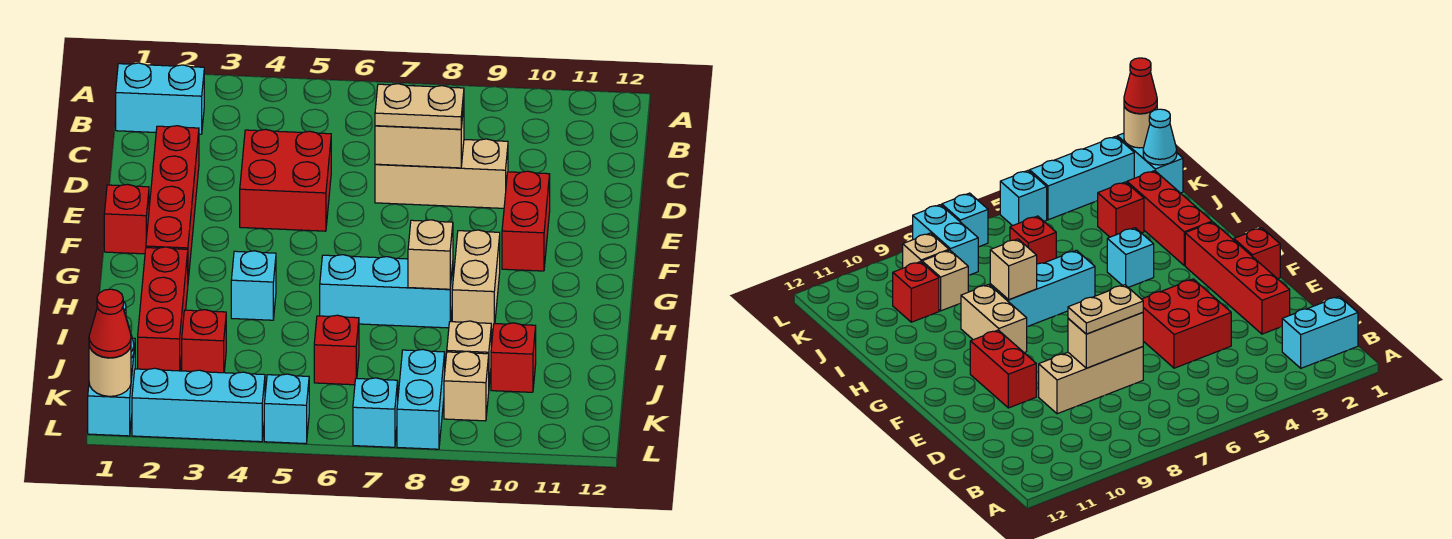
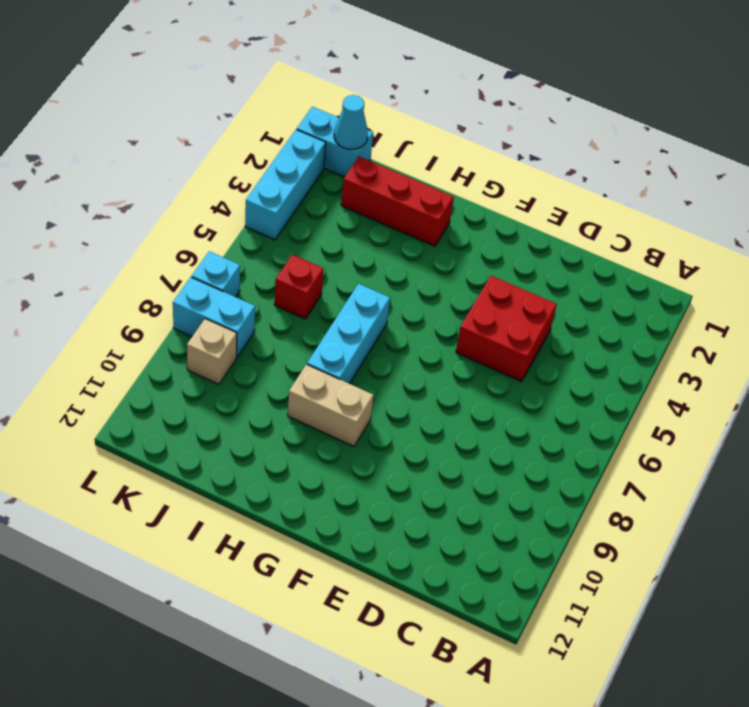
none -> cyan brick B1:B2 level 1
none -> red brick D2:G2 level 1
none -> tan brick D7:D9 level 1

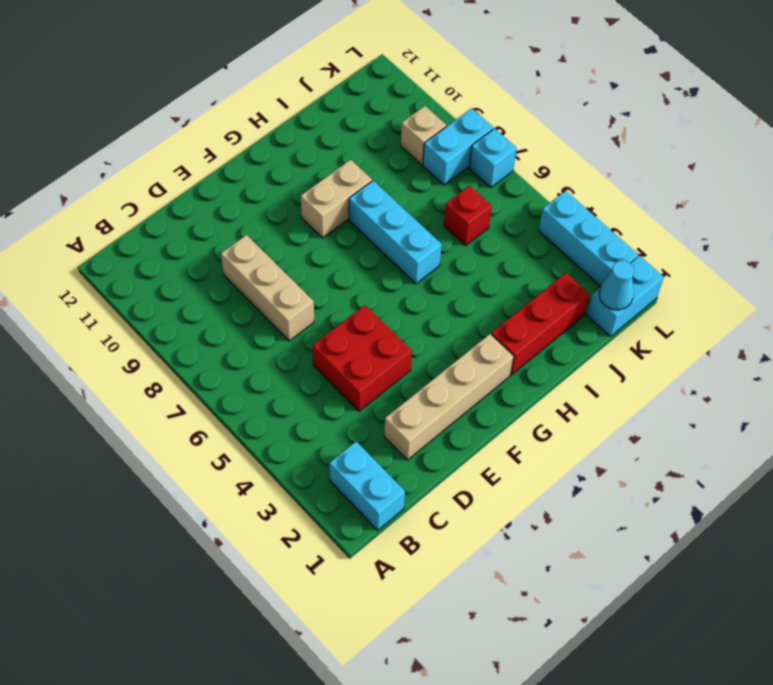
tan brick D2:G2 level 1 -> red brick D2:G2 level 1
none -> red brick E10:F10 level 1
none -> red brick F1 level 1
none -> cyan brick H4 level 1

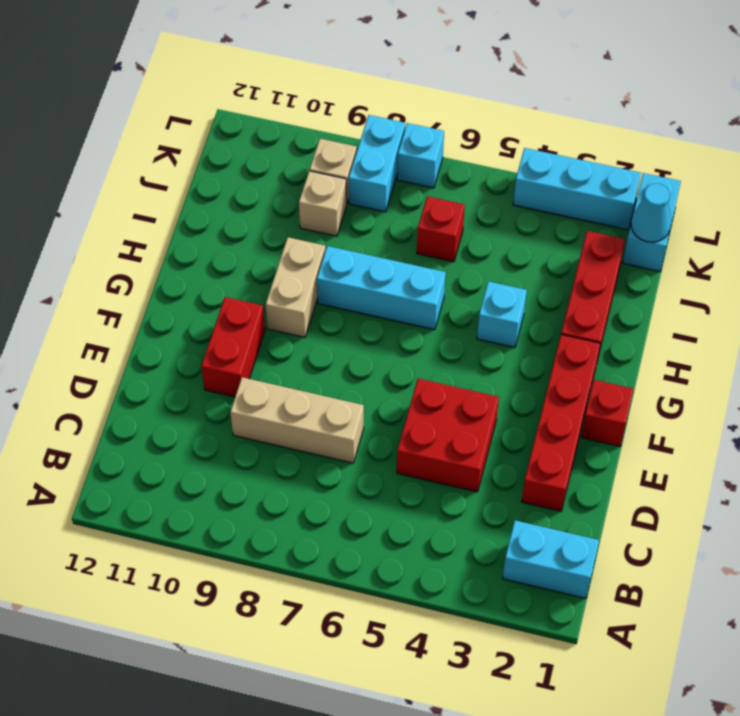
none -> red brick J3 level 1
none -> red brick J10 level 1
none -> cyan brick L5 level 1

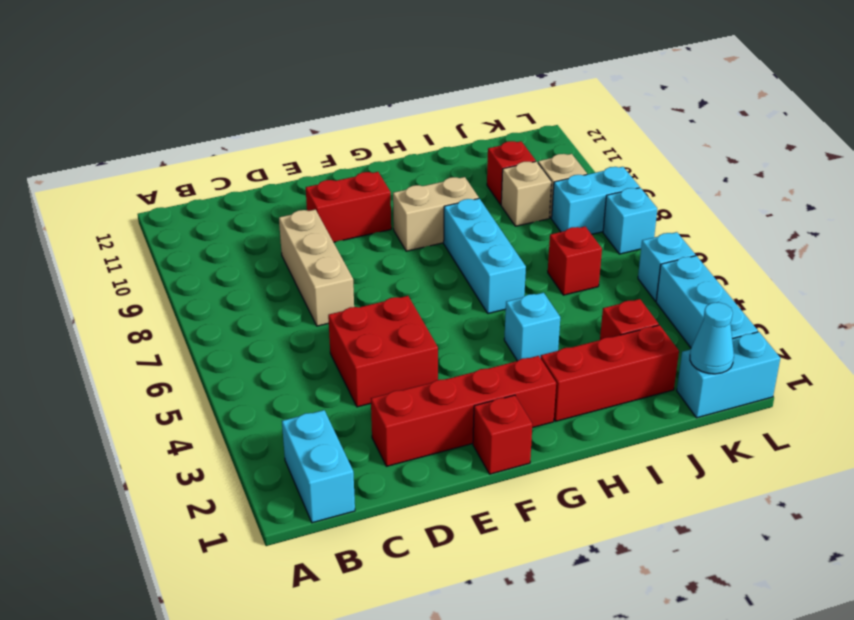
none -> tan brick D7:D8 level 2
none -> tan brick H8 level 2
none -> tan round brick L1 level 2

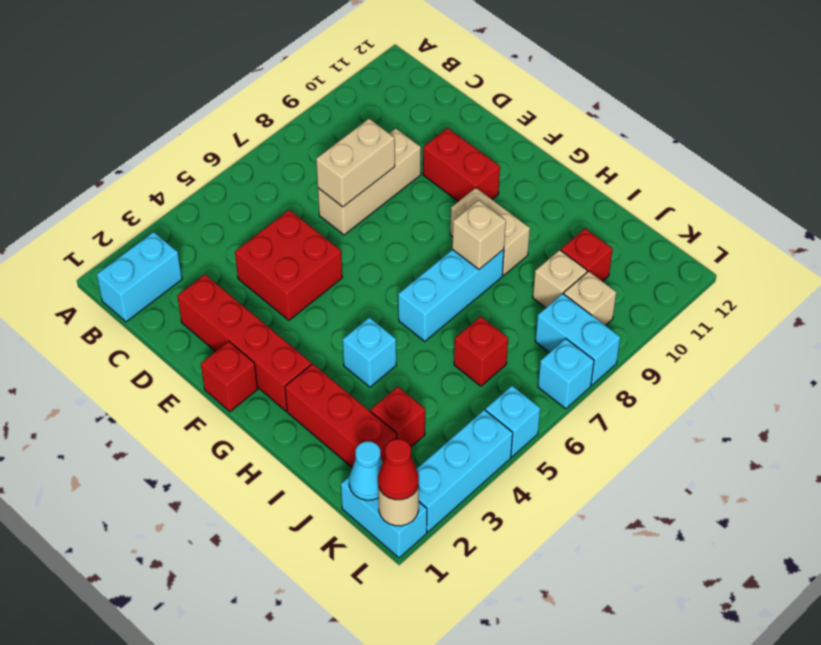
none -> tan plate D7:D8 level 3

